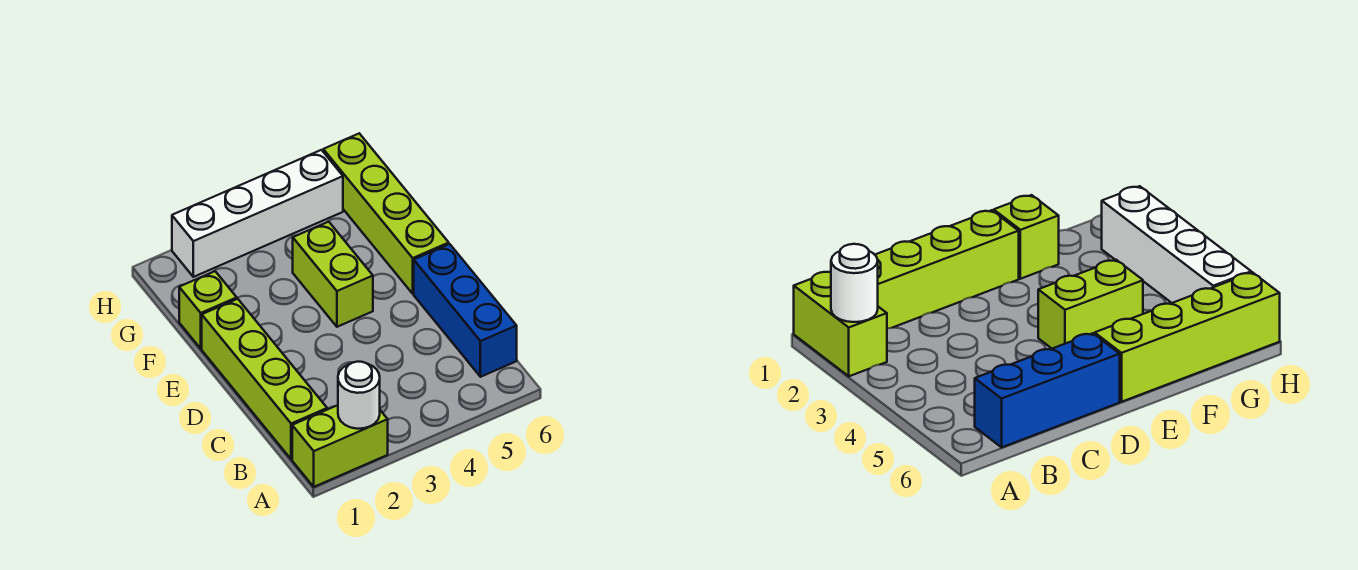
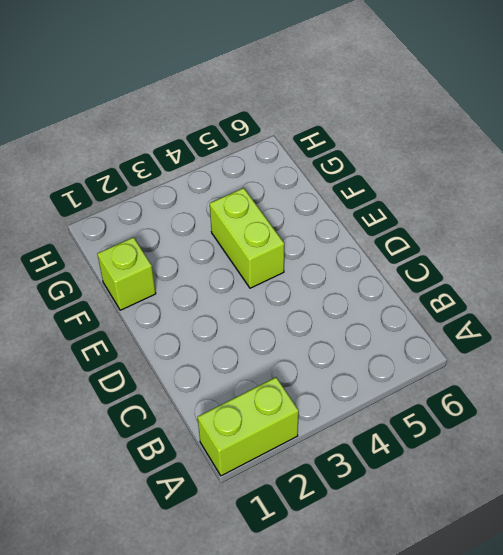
none -> lime brick B1:E1 level 1
none -> blue brick B6:D6 level 1

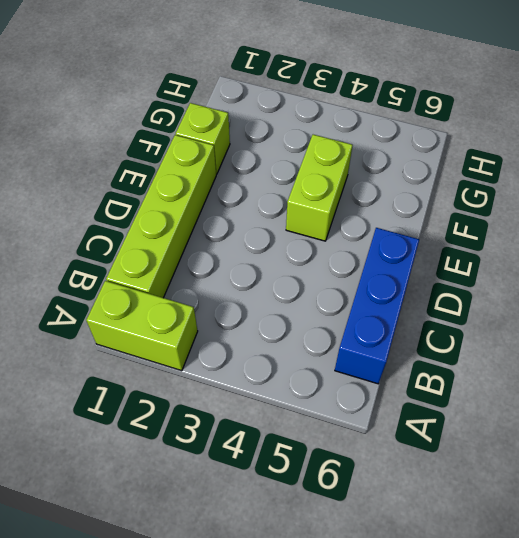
none -> lime brick E6:H6 level 1
none -> white brick H2:H5 level 1

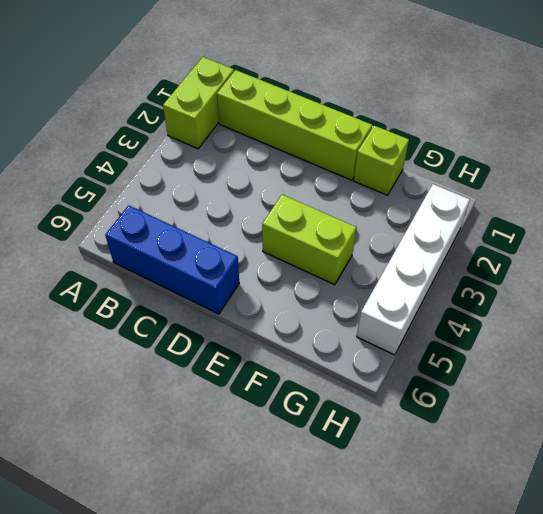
none -> lime brick E6:H6 level 1
none -> white round brick A2 level 2

